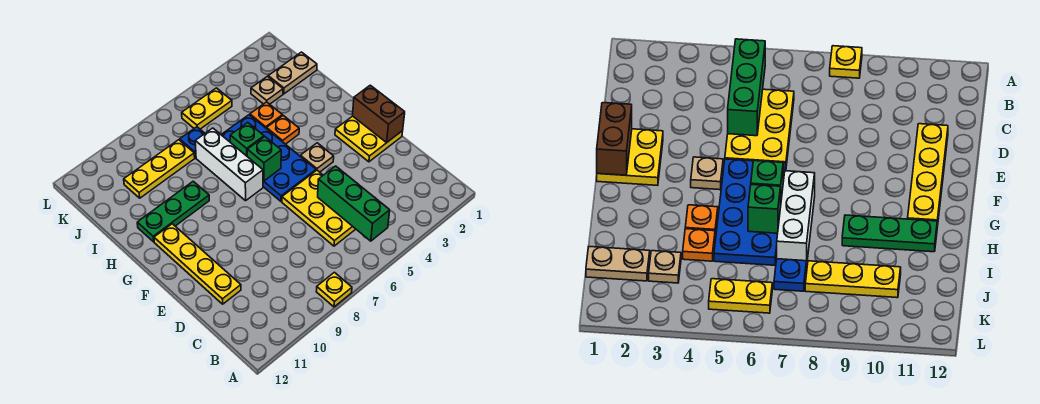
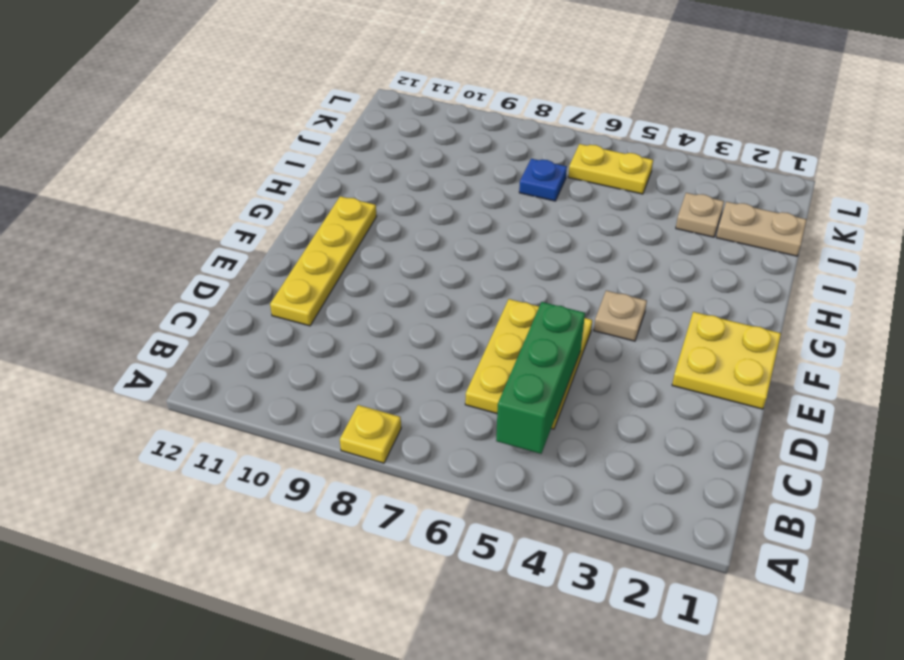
none -> blue plate F5:I6 level 1
none -> white brick G7:I7 level 1
none -> orange plate H4 level 1

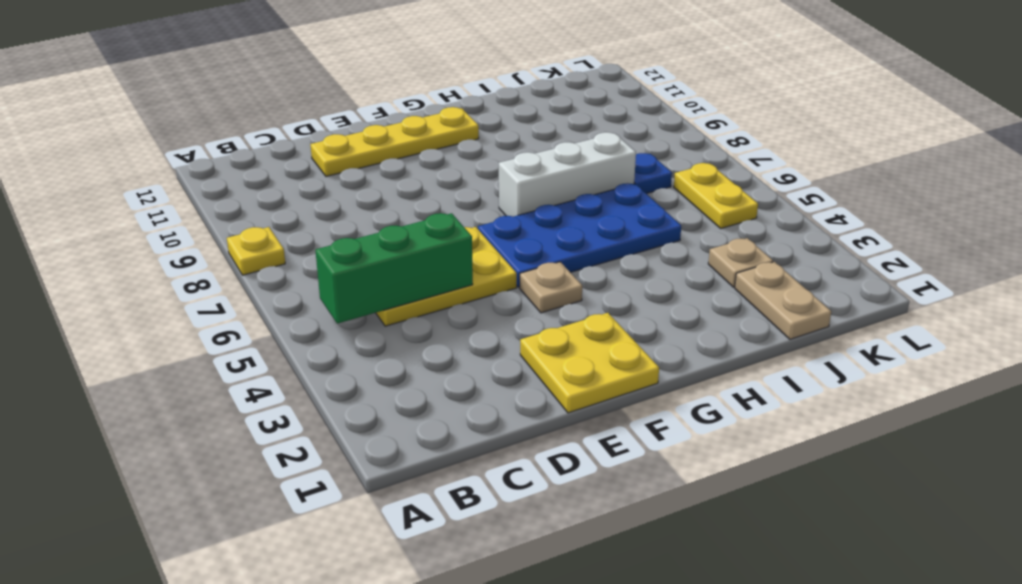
none -> orange plate H4 level 1
none -> green plate H9:H11 level 1
none -> orange plate I4 level 1

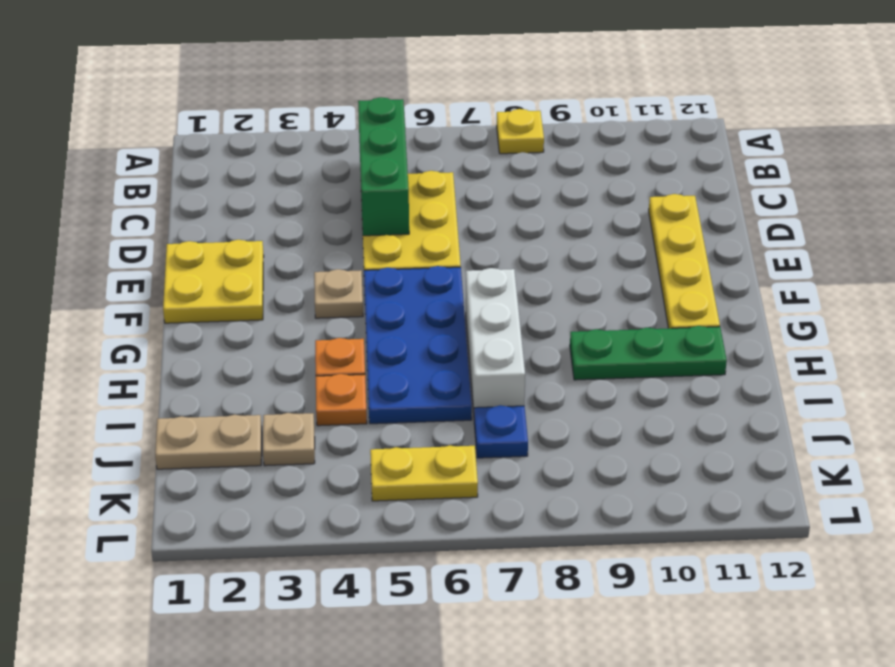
none -> yellow plate J8:J10 level 1
none -> brown brick E1:F1 level 2
none -> green brick G6 level 2

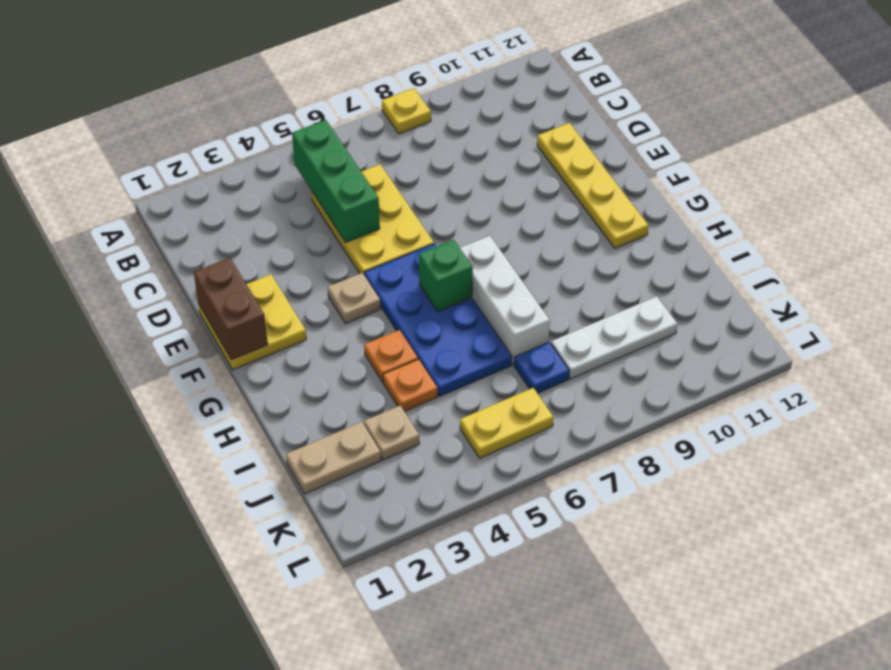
white plate J8:J10 level 1 -> yellow plate J8:J10 level 1
none -> green plate H9:H11 level 1
none -> green brick H6 level 2

